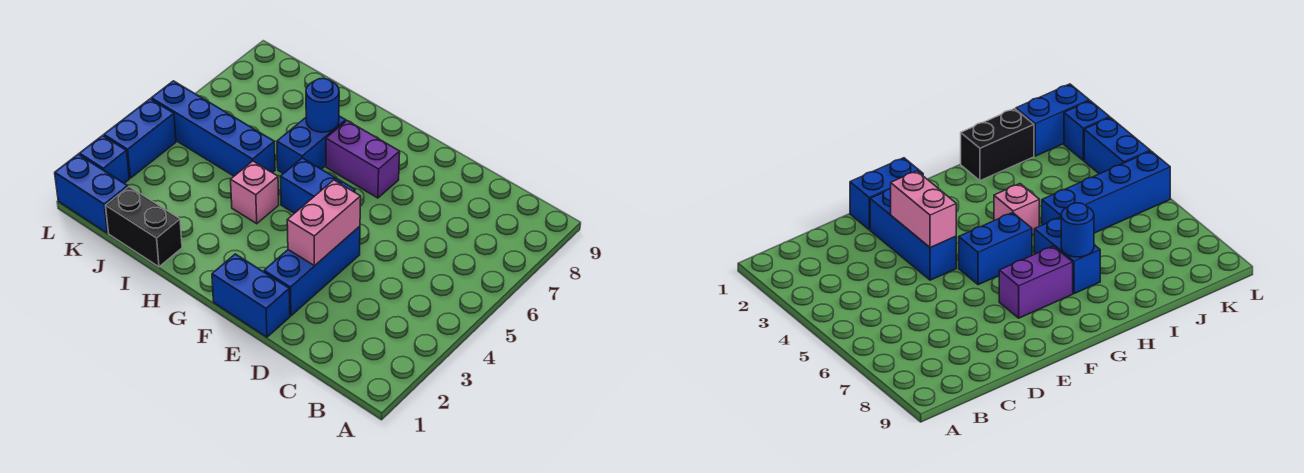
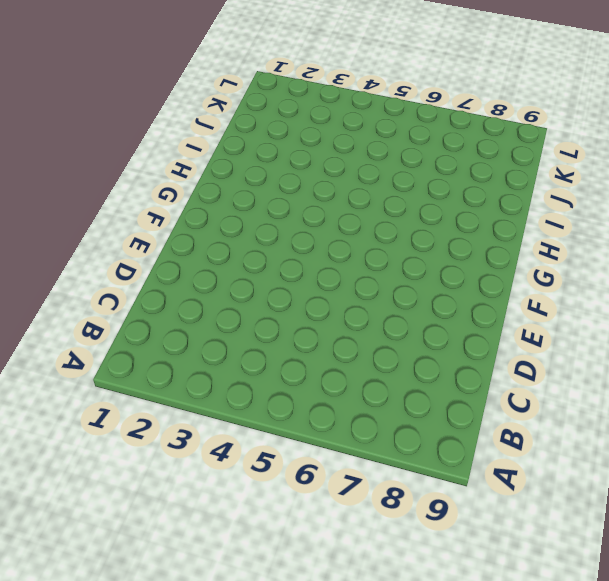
none -> blue brick E1:F1 level 1
none -> blue brick E2:E4 level 1
none -> blue brick F5:G5 level 1

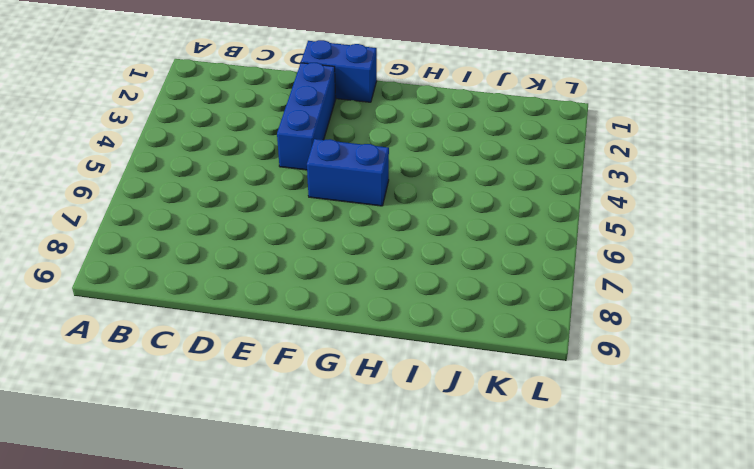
none -> purple brick F7:G7 level 1
none -> pink brick H4 level 1
none -> blue brick H6:H7 level 1

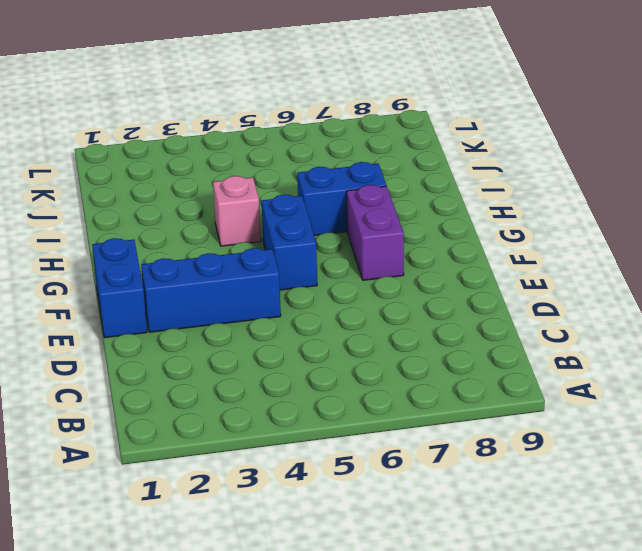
none -> black brick I1:J1 level 1
none -> blue brick I5:L5 level 1
none -> blue brick K1:L1 level 1

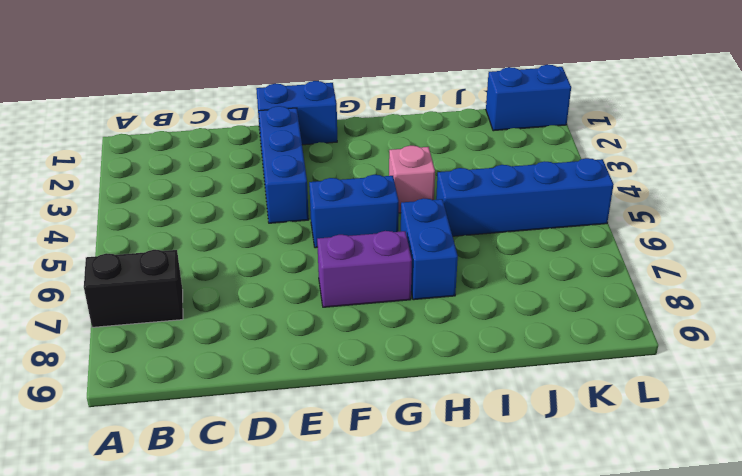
black brick A7:B7 level 1 -> black brick I1:J1 level 1
none -> blue brick L2 level 1
none -> blue brick L3:L4 level 1
none -> pink brick E3:E4 level 2

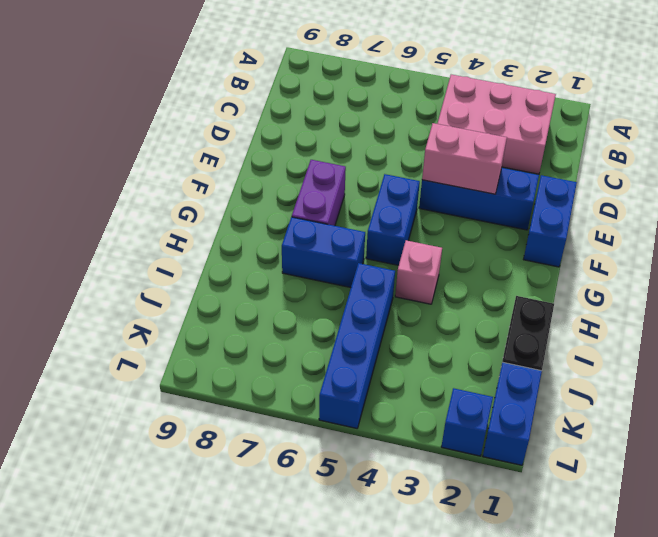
pink brick B2:C4 level 1 -> none
none -> blue brick L3:L4 level 1
none -> blue round brick H7 level 2

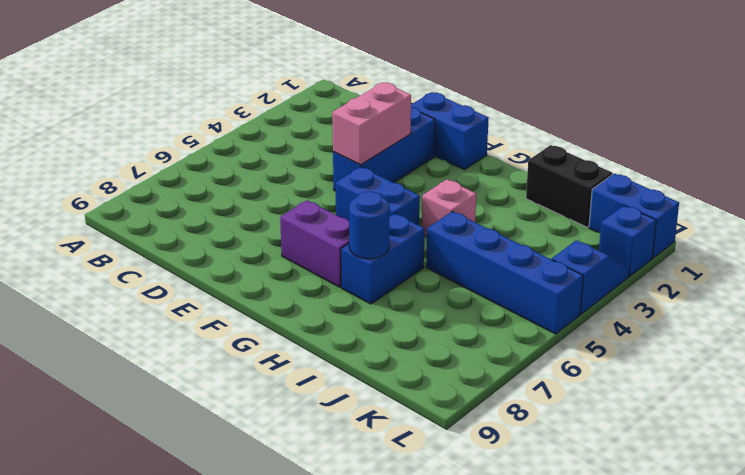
blue slope L3:L4 level 1 top 4 -> blue brick L3:L4 level 1

